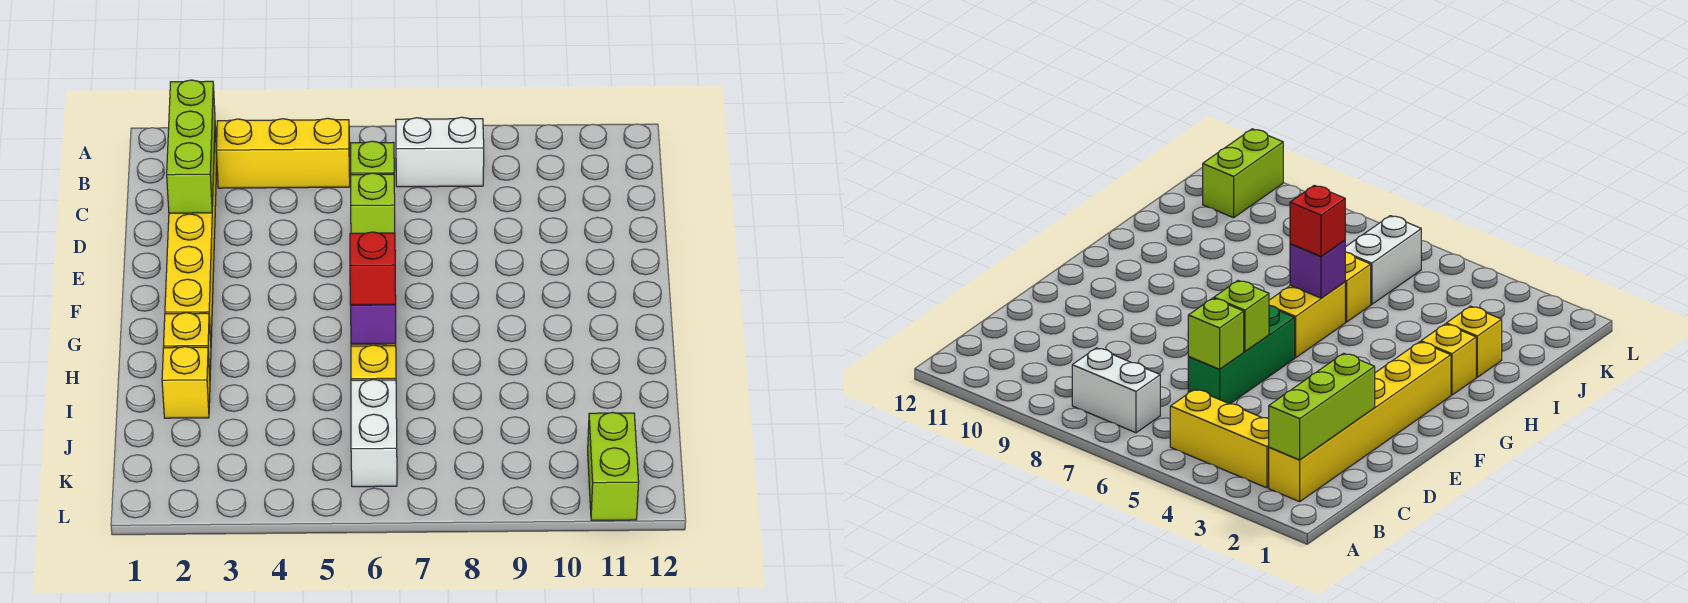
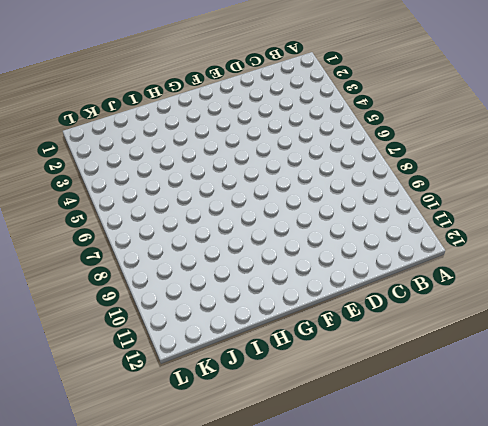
none -> yellow brick B2:G2 level 1
none -> yellow brick B3:B5 level 1
none -> white brick B7:B8 level 1

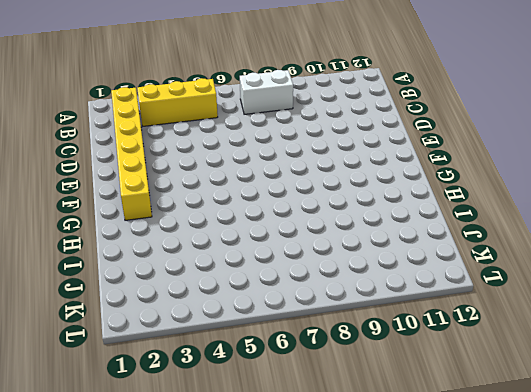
none -> green brick D6:F6 level 1
none -> yellow brick G6:H6 level 1
none -> yellow brick H2 level 1

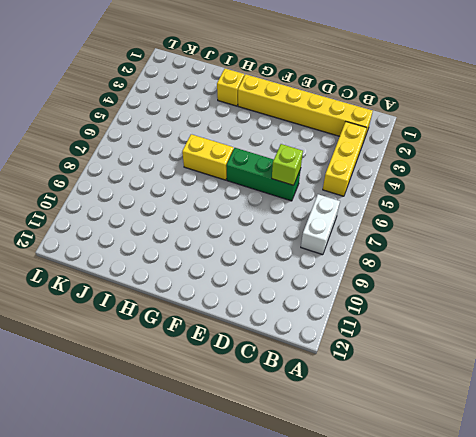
none -> yellow brick I2 level 1
none -> yellow brick I6 level 1
none -> white brick J6:K6 level 1

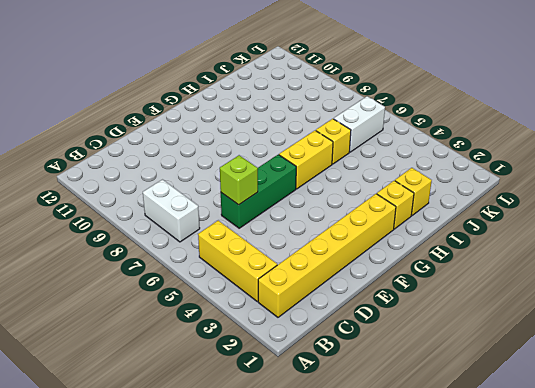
none -> lime brick K11:L11 level 1
none -> lime brick B2:D2 level 2
none -> lime brick E6 level 2

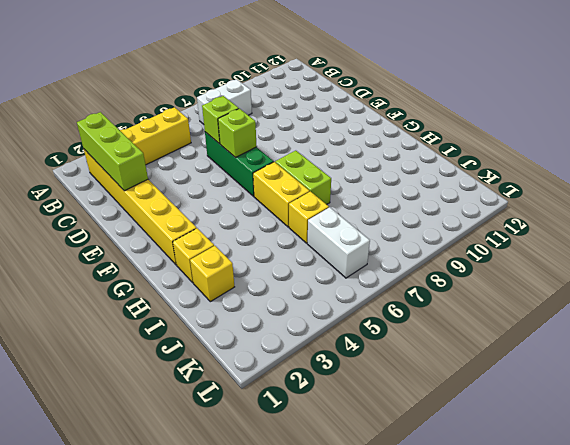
lime brick G7:H7 level 1 -> lime brick K11:L11 level 1
none -> purple brick H6 level 2
none -> red brick H6 level 3

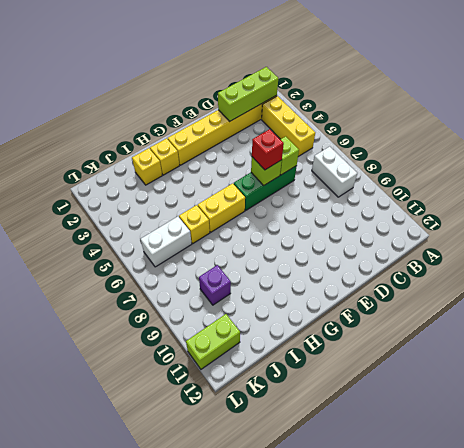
red brick E6 level 3 -> red brick H6 level 3
purple brick J9 level 1 -> purple brick H6 level 2

